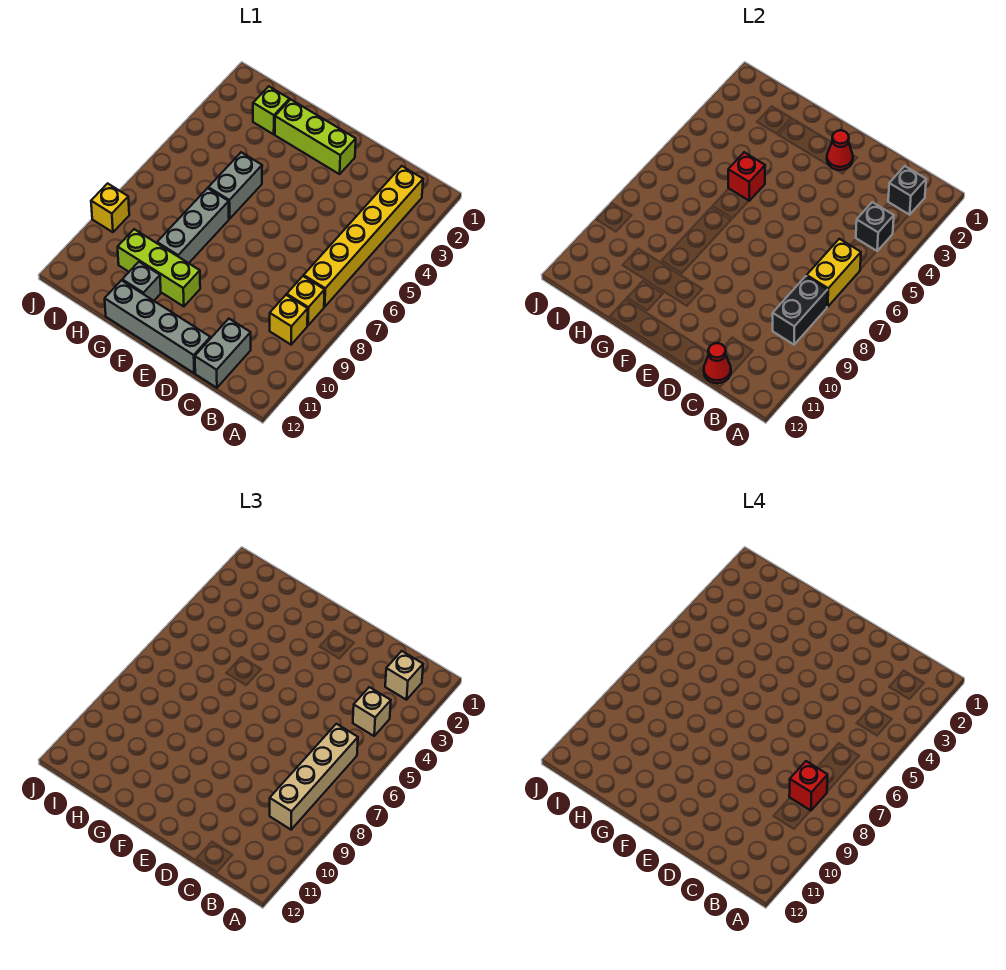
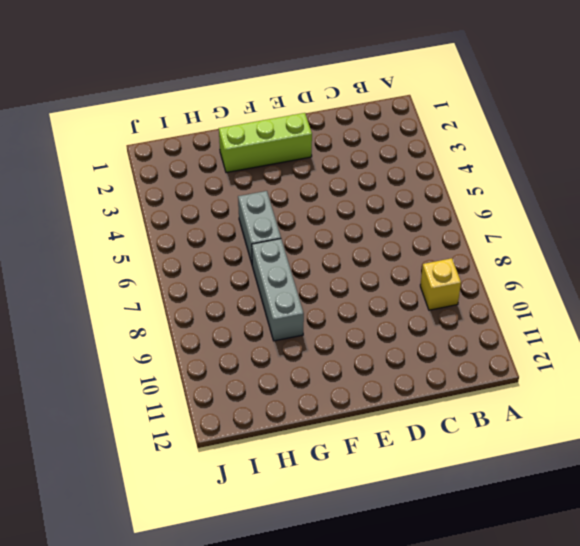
none -> yellow brick B2:B7 level 1
none -> yellow brick B8 level 1
none -> grey brick C11:C12 level 1

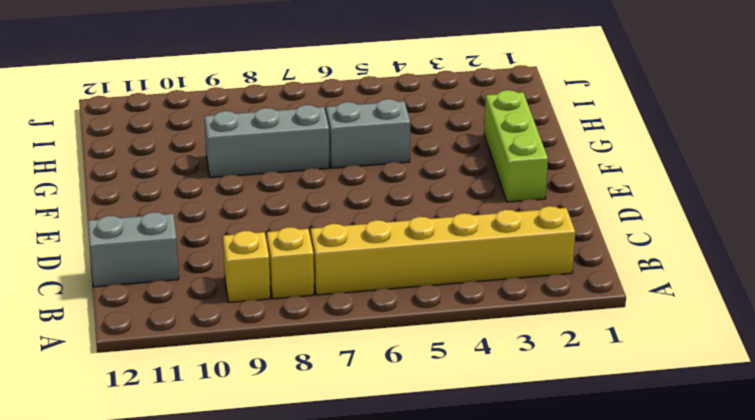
none -> grey brick D12:G12 level 1
none -> lime brick F10:H10 level 1
none -> grey brick G11 level 1

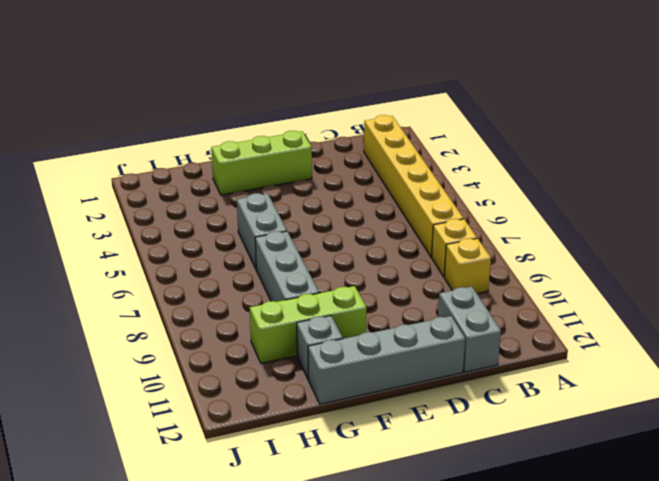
none -> lime brick H2 level 1
none -> yellow brick J9 level 1
none -> black brick B2 level 2

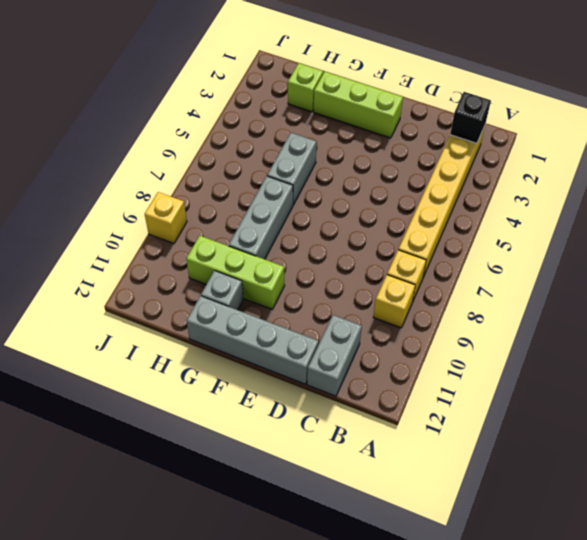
none -> black brick B4 level 2
none -> yellow brick B6:B7 level 2
none -> black brick B8:B9 level 2

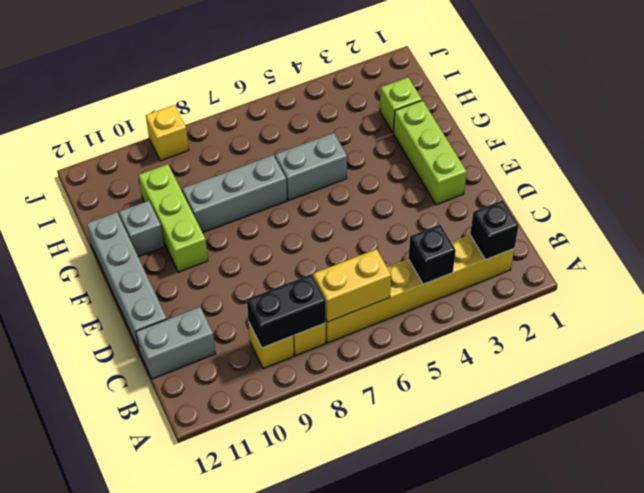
none -> red cone C12 level 2
none -> red cone E2 level 2
none -> red brick G5 level 2

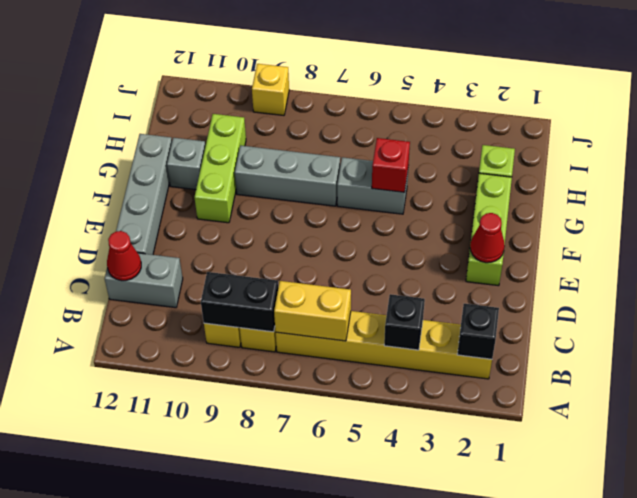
none -> tan brick B2 level 3
none -> tan brick B4 level 3
none -> tan brick B6:B9 level 3

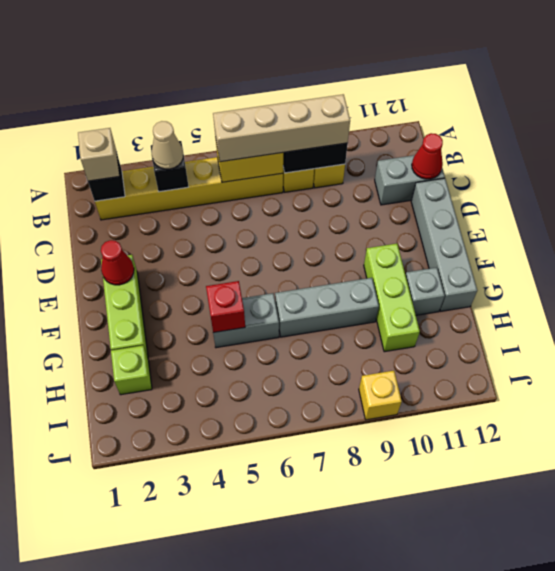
tan cone B4 level 3 -> tan brick B4 level 3
none -> red brick B8 level 4

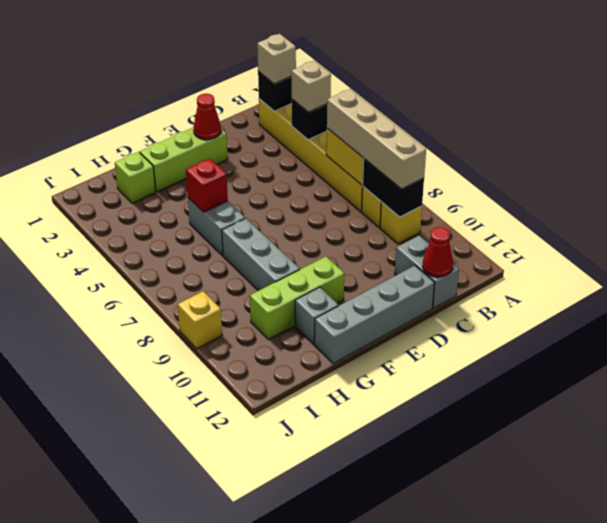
none -> red brick B8 level 4

